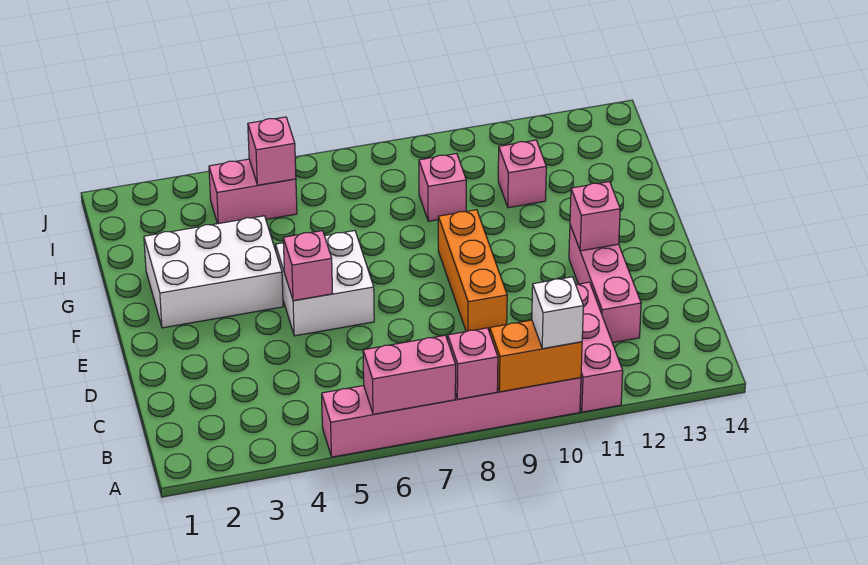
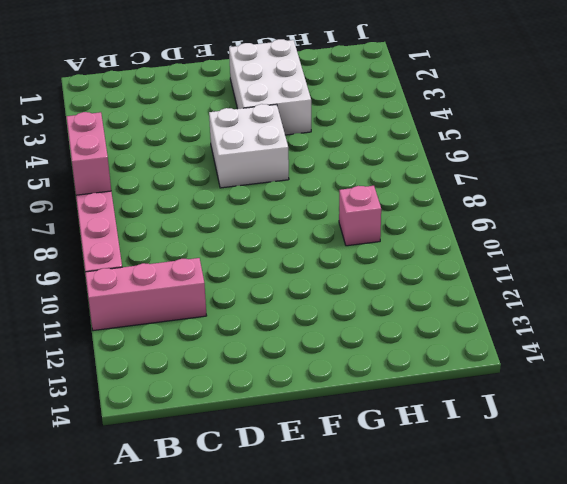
none -> pink brick C12:E12 level 1
none -> orange brick D9:F9 level 1
none -> pink brick H11 level 1

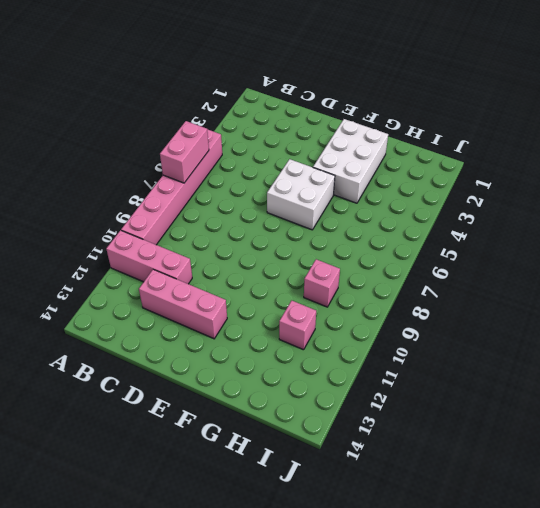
none -> orange brick D9:F9 level 1
none -> pink brick I4:I5 level 1
none -> pink brick A8 level 2

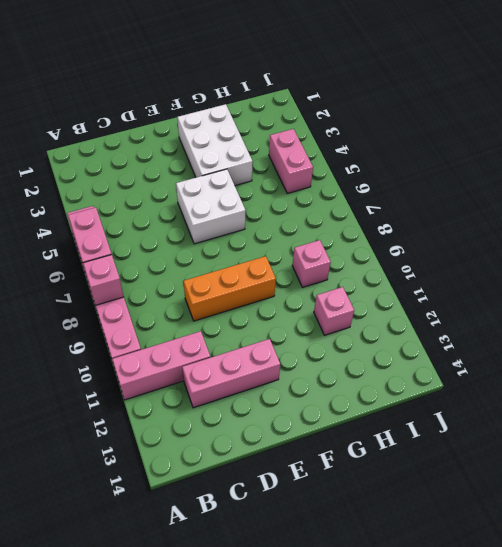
none -> orange brick A9:A10 level 2
none -> pink brick E5 level 2
none -> pink brick E12 level 2

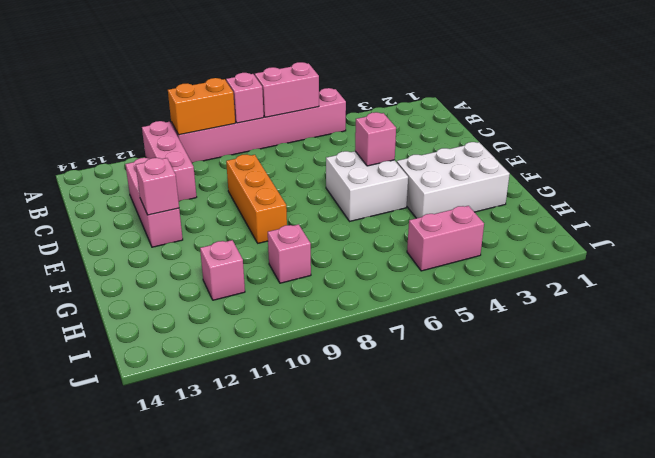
none -> pink brick I5 level 2
none -> white brick A10 level 3

